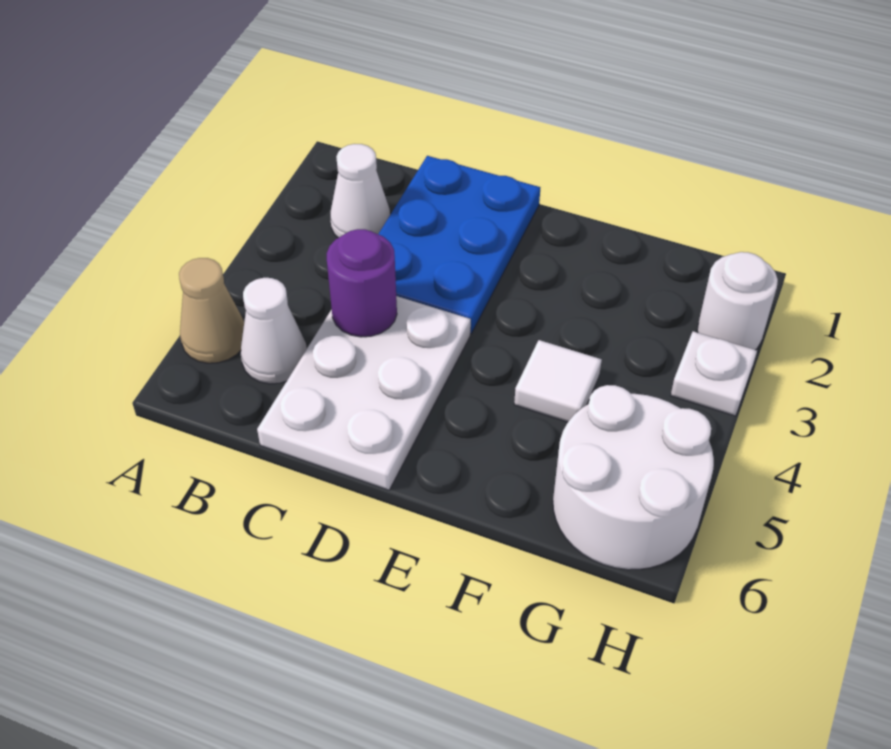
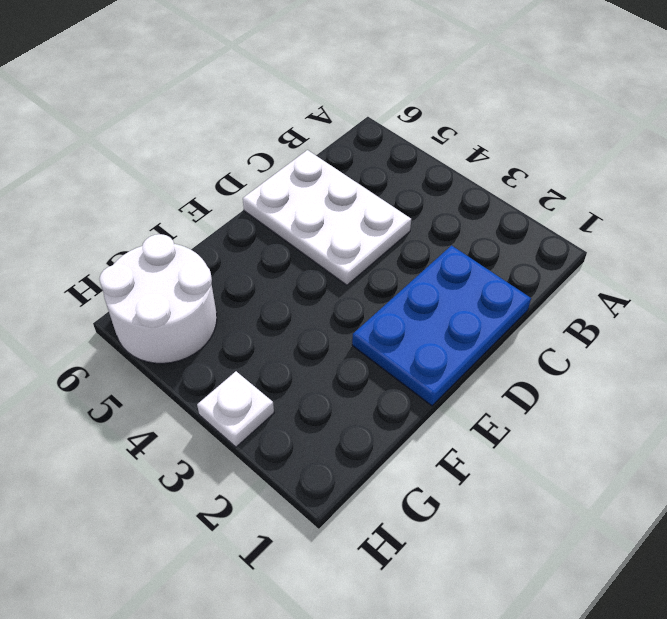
blue plate C1:E2 level 1 -> blue plate C1:D3 level 1
none -> tan cone A5 level 1
none -> white cone B2 level 1

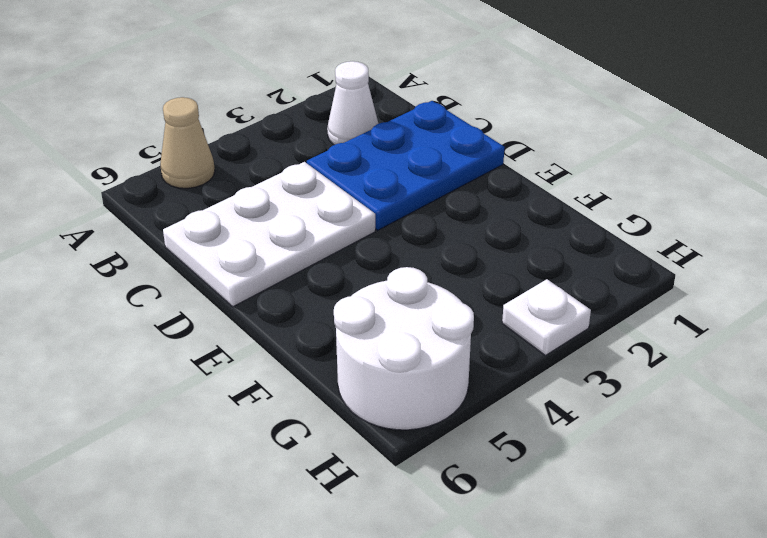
none -> white cone B5 level 1
none -> white tile F4 level 1

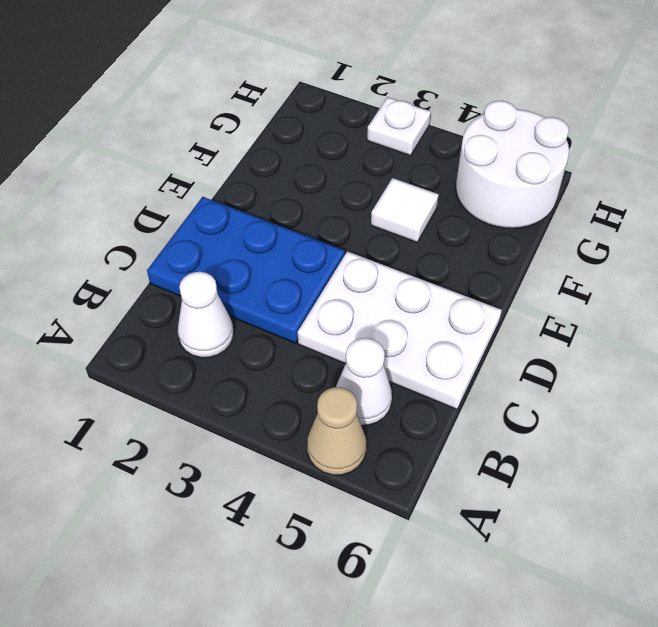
none -> white round brick H2 level 1
none -> purple round brick C4 level 2

